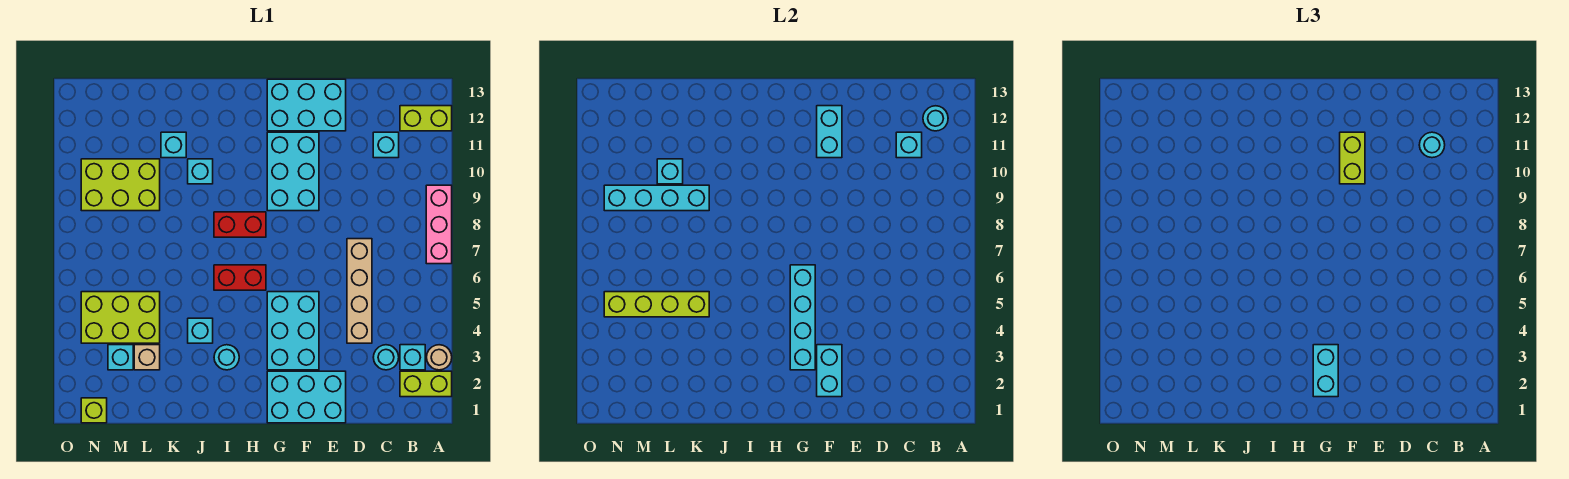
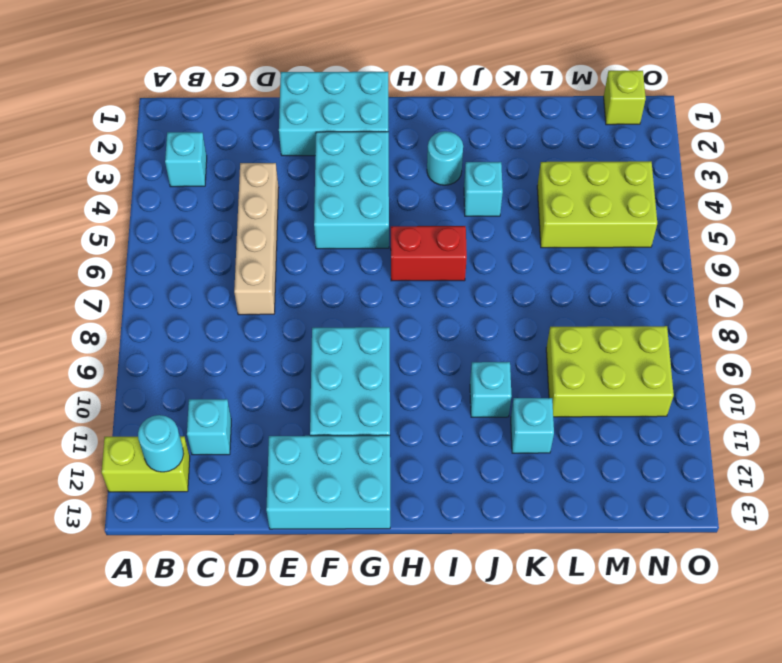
none -> lime brick A2:B2 level 1
none -> tan round brick A3 level 1
none -> pink brick A7:A9 level 1
none -> cyan round brick C3 level 1

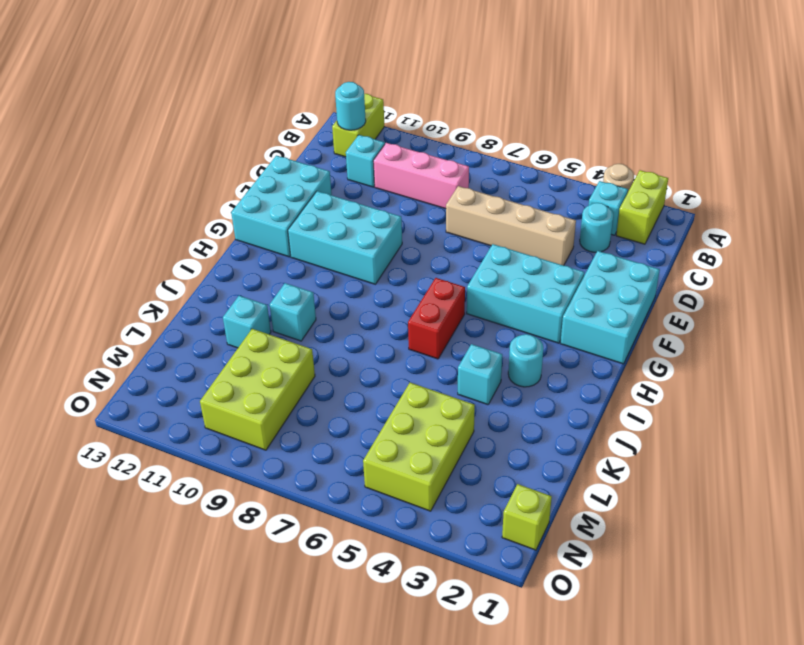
pink brick C8:C10 level 1 -> pink brick A7:A9 level 1
none -> red brick H8:I8 level 1
none -> tan brick L3 level 1
none -> cyan brick M3 level 1
none -> cyan brick C11 level 2

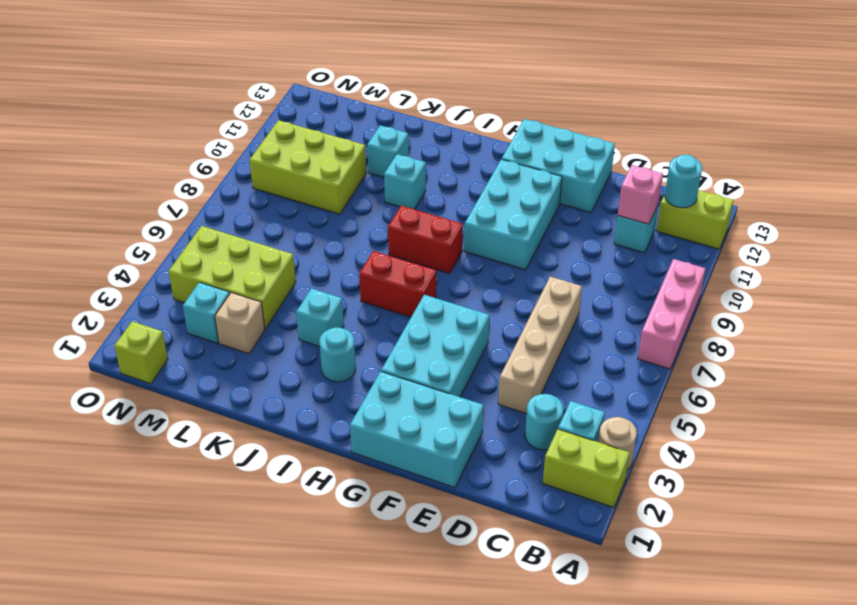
pink brick C11 level 2 -> cyan brick C11 level 2
none -> cyan brick F2:F3 level 2
none -> cyan brick F11:F12 level 2
none -> cyan brick G3:G6 level 2
none -> lime brick K5:N5 level 2

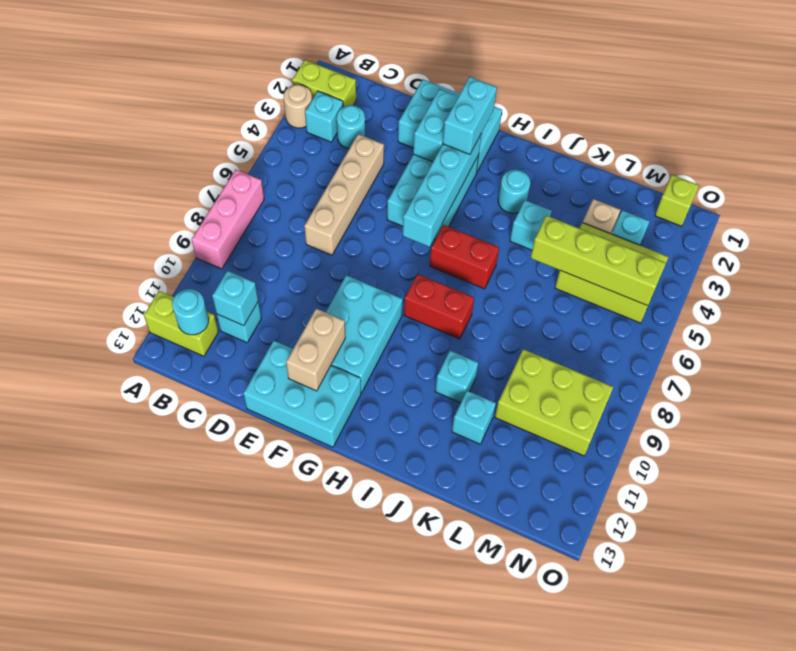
tan brick F11:F12 level 2 -> cyan brick F11:F12 level 2
none -> cyan brick K9:N9 level 2
none -> cyan brick L10 level 2
none -> cyan round brick C11 level 3
none -> lime brick F10:F11 level 3

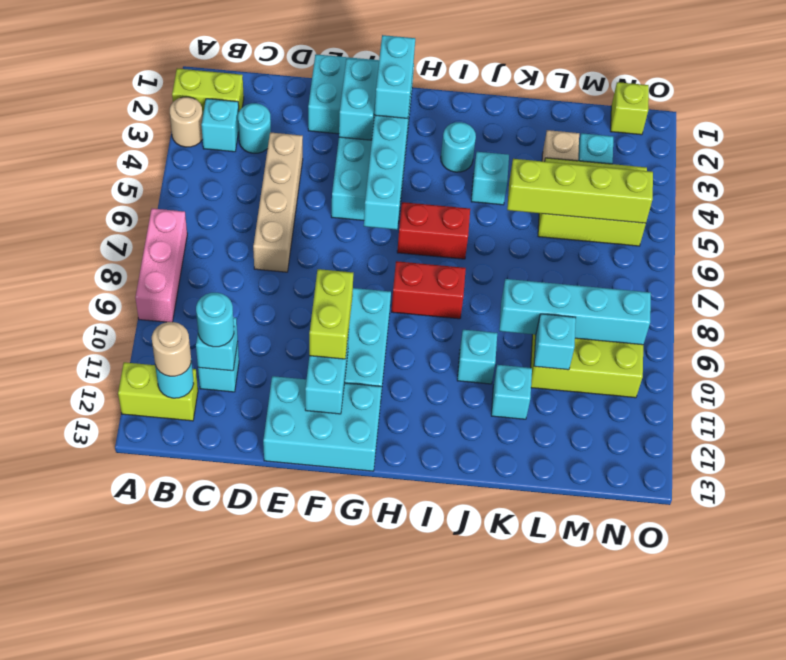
tan round brick B12 level 3 -> none

